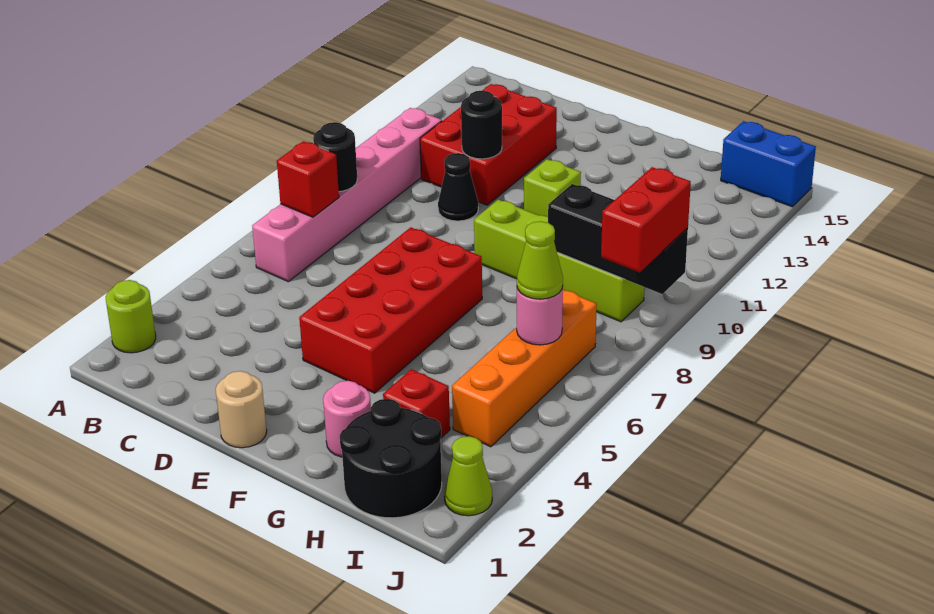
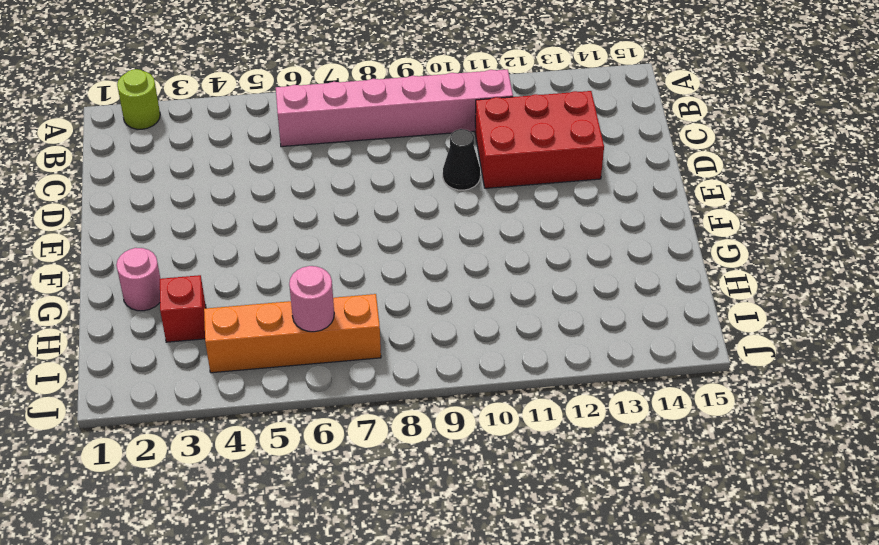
none -> tan round brick E1 level 1
none -> red brick E4:F7 level 1
none -> lime brick F9:I9 level 1

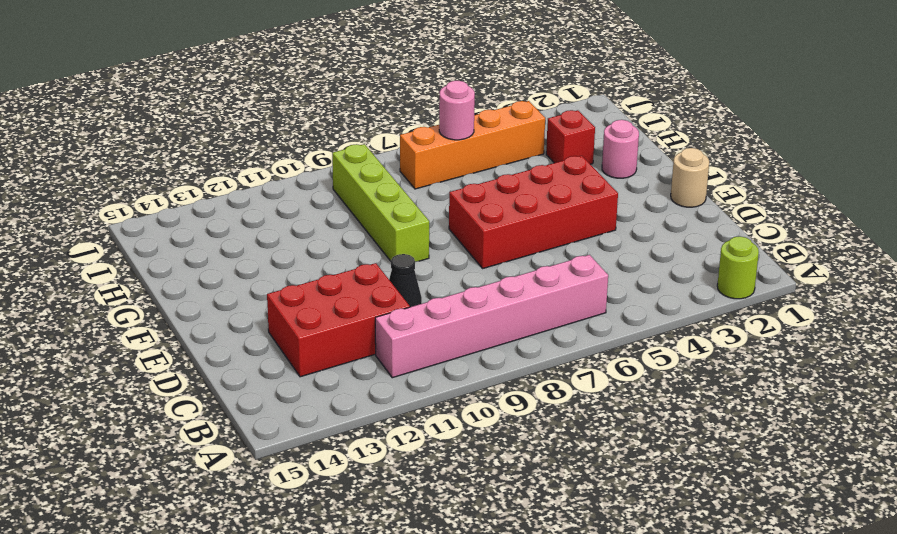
none -> lime brick F11 level 1
none -> black round brick H1:I2 level 1
none -> blue brick I15:J15 level 1

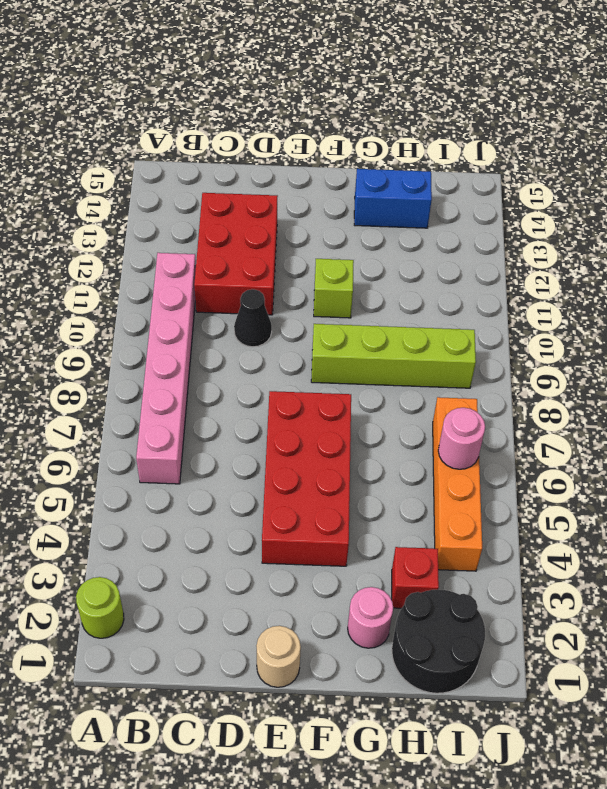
blue brick G14:H14 level 1 -> blue brick I15:J15 level 1
none -> lime cone J2 level 1
none -> red brick B7 level 2
none -> black round brick B8 level 2

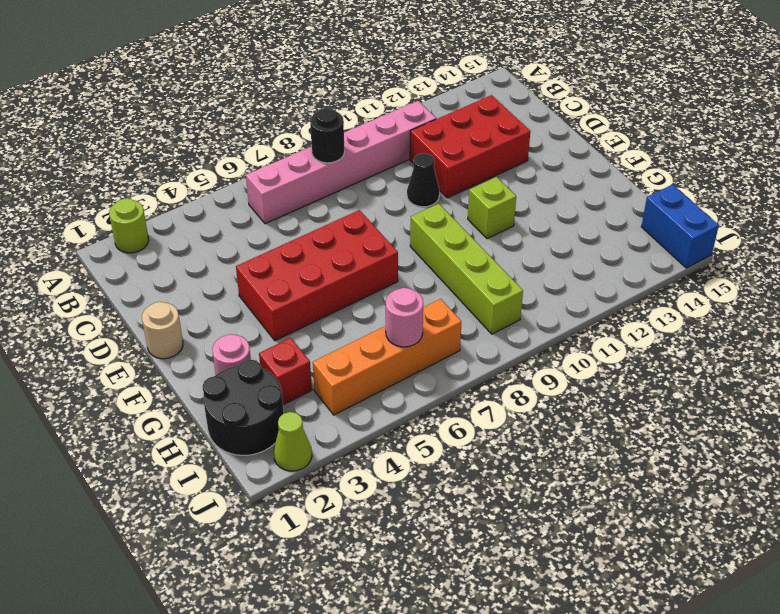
none -> red brick B7 level 2
none -> black round brick D11 level 2
none -> black brick H9:J9 level 2

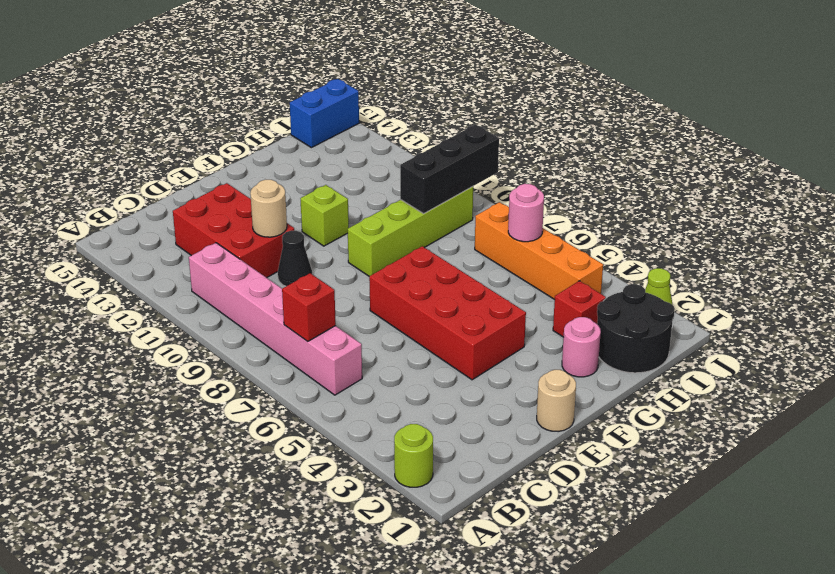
tan round brick D11 level 2 -> black round brick D11 level 2
none -> black round brick B8 level 2
none -> lime cone I6 level 3
none -> red brick J8:J9 level 3

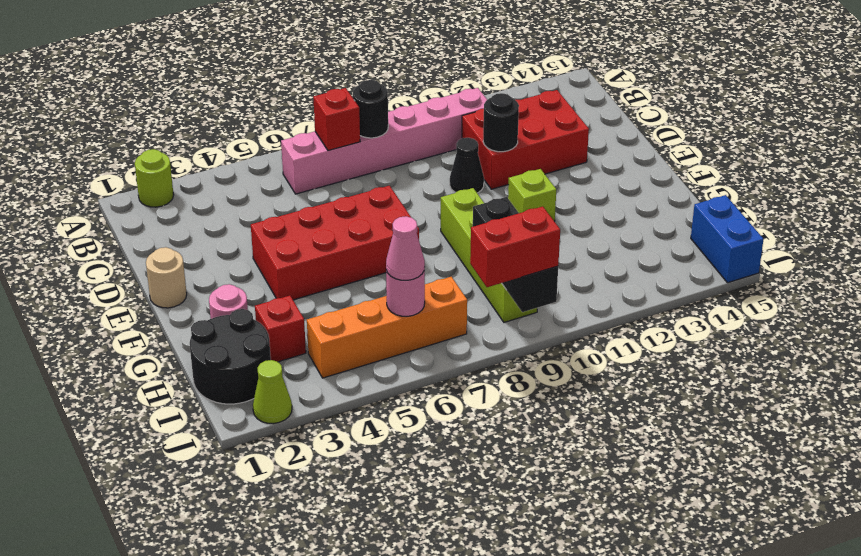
pink cone I6 level 3 -> lime cone I6 level 3

